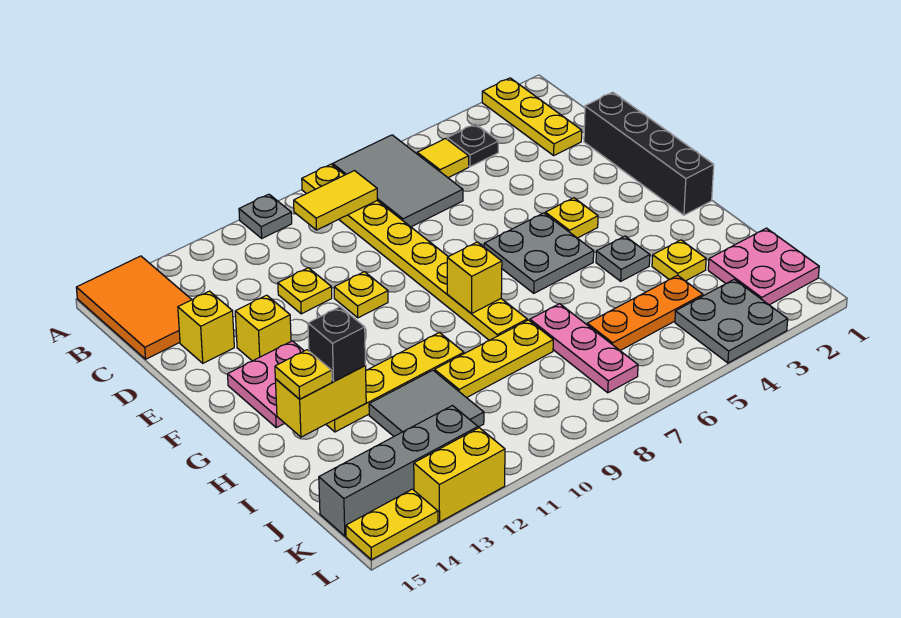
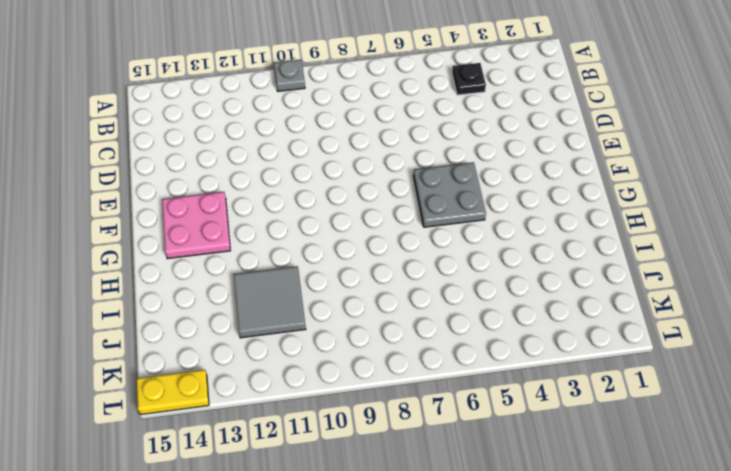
none -> yellow plate A2:C2 level 1
none -> grey tile A6:C7 level 1
none -> yellow plate A8:H8 level 1
none -> orange tile A14:C15 level 1

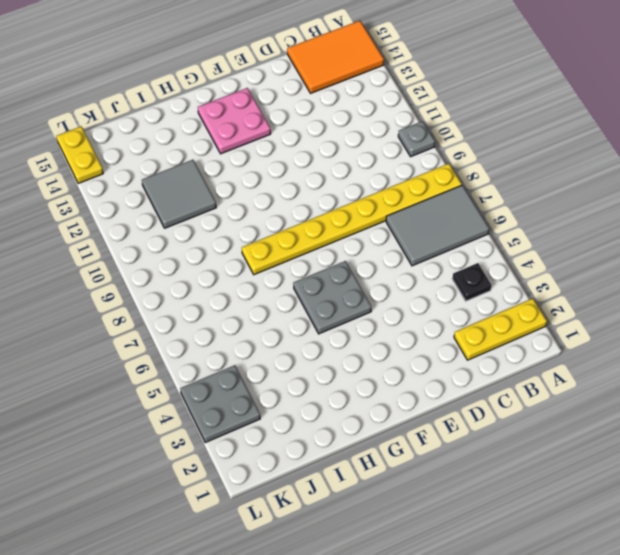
none -> yellow tile B5 level 1
none -> black brick D1:G1 level 1
none -> yellow plate D11 level 1
none -> yellow brick D14 level 1

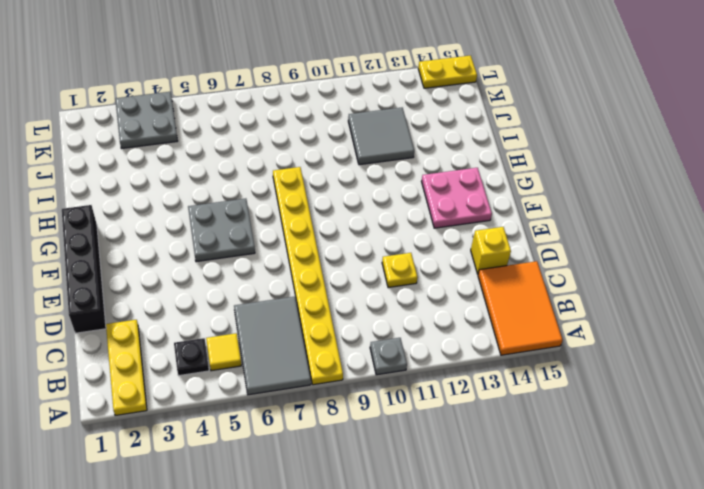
none -> yellow plate E10 level 1
none -> yellow brick E13 level 1
none -> yellow plate F4 level 1
none -> grey plate H4 level 1

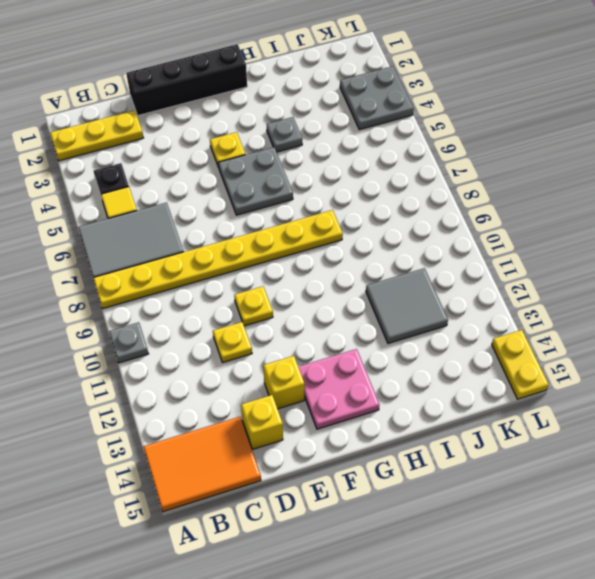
none -> yellow plate H10:H13 level 1
none -> yellow plate I3 level 1
none -> pink plate I7:K7 level 1
none -> yellow plate I8:I10 level 1

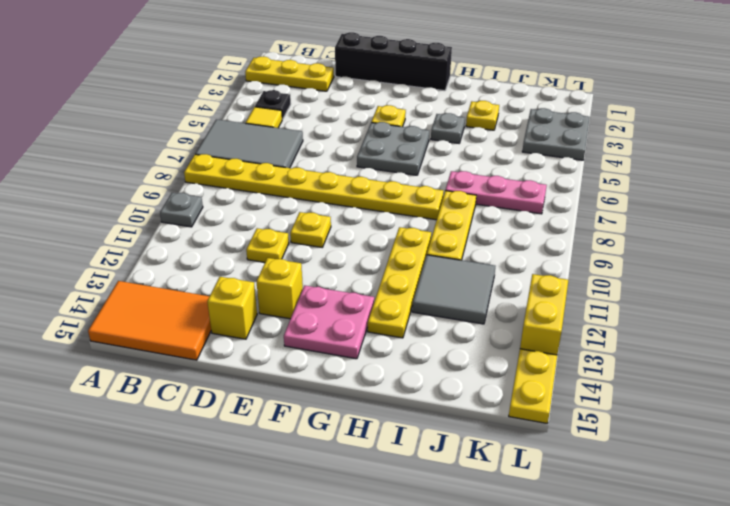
none -> pink plate J1:K2 level 1
none -> orange plate J4:J6 level 1
none -> grey brick K12:K15 level 1
none -> yellow tile B8:B9 level 2

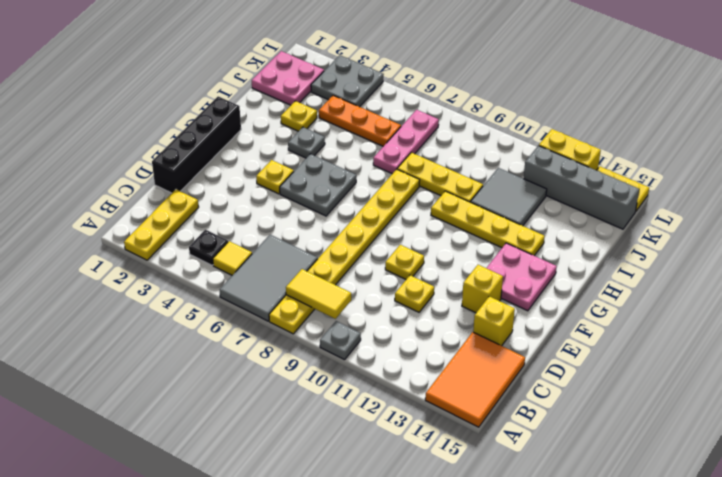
none -> yellow brick G8 level 2
none -> yellow brick H13:H14 level 2
none -> black brick H13 level 3
none -> yellow plate H14 level 3

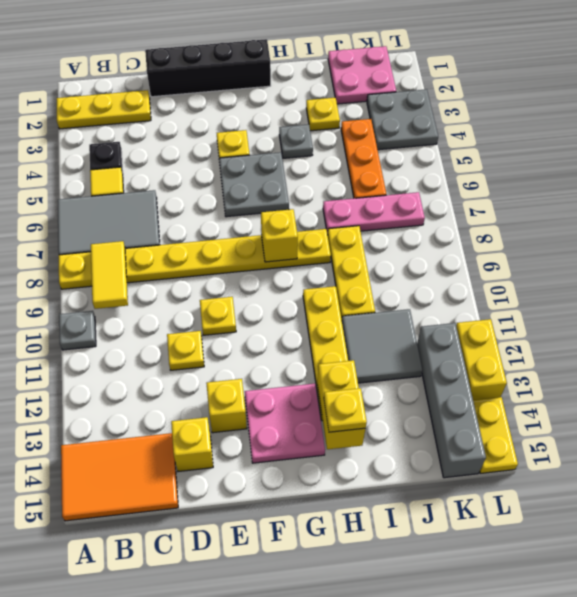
none -> black brick H13 level 3

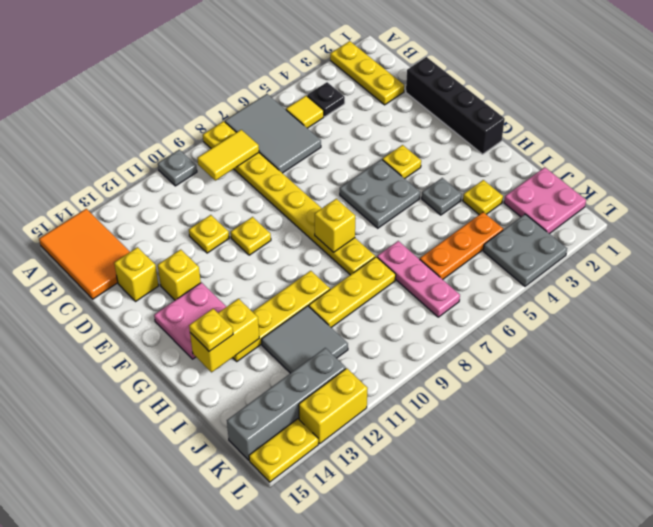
none -> black brick H13 level 3

